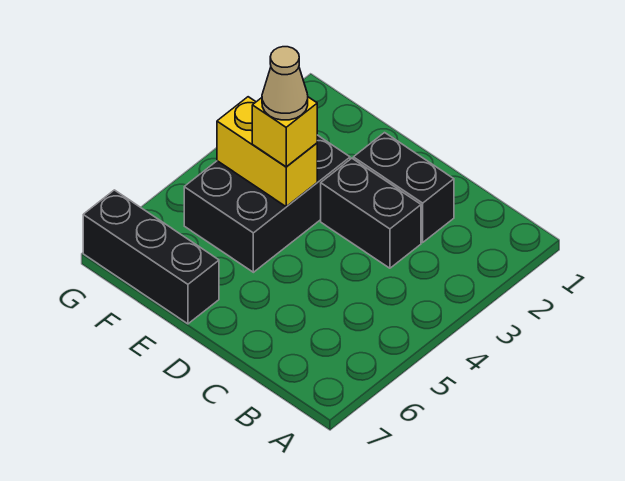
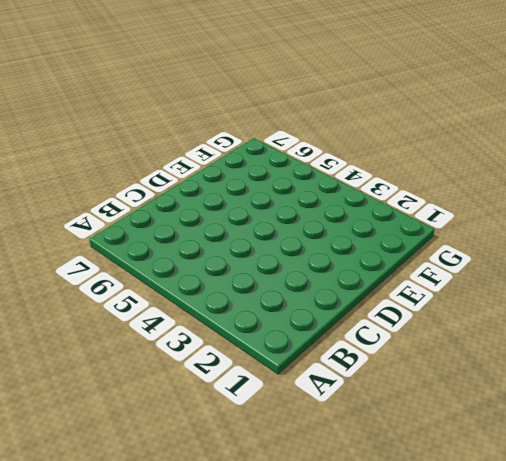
none -> black brick C2:D2 level 1
none -> black brick C3:D3 level 1

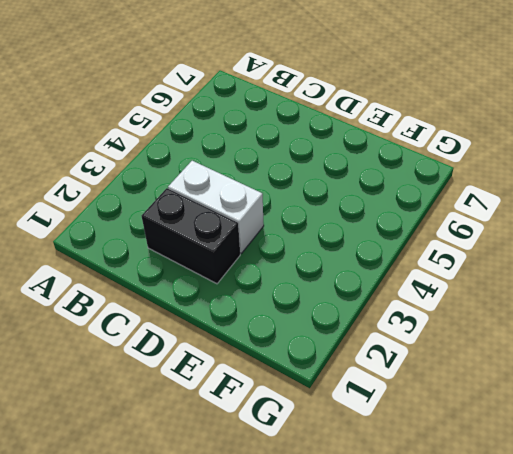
white brick C3:D3 level 1 -> black brick C3:D3 level 1
none -> black brick E3:F5 level 1
none -> black brick E7:G7 level 1

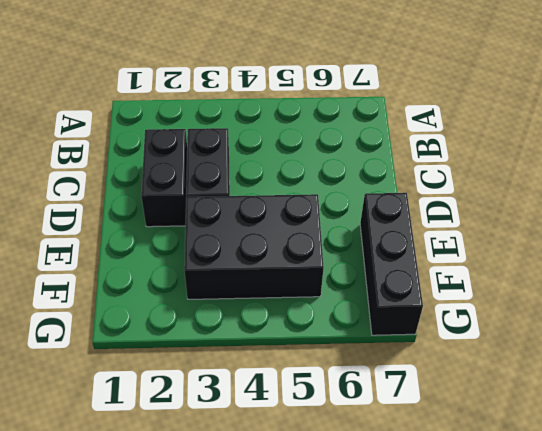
none -> yellow brick E4:F4 level 2
none -> yellow brick E4 level 3

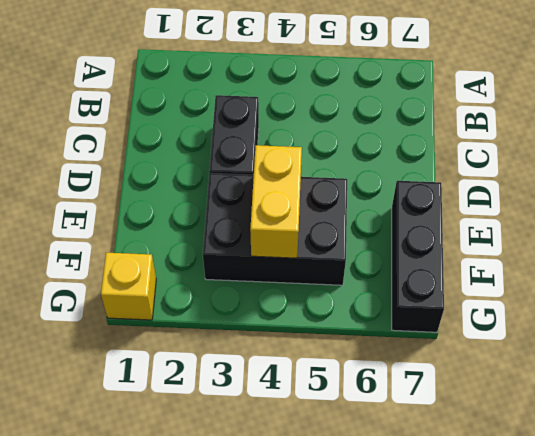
yellow brick G1 level 1 -> yellow brick E4 level 3
none -> black brick C2:D2 level 1
none -> tan cone E4 level 4

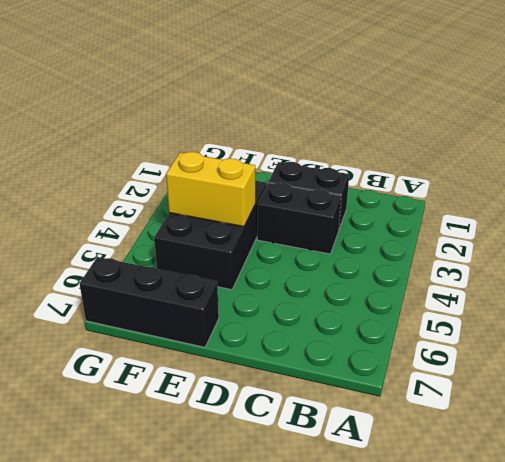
none -> yellow brick E4 level 3
none -> tan cone E4 level 4

